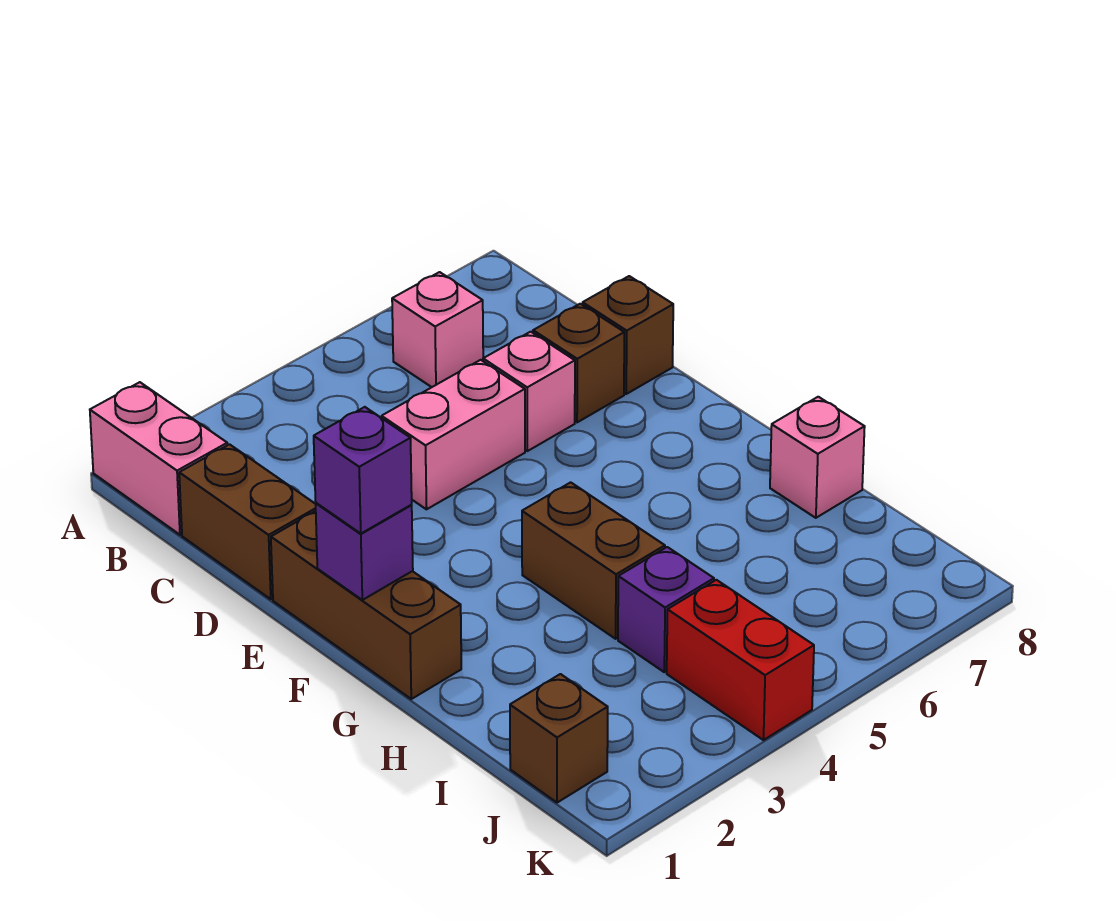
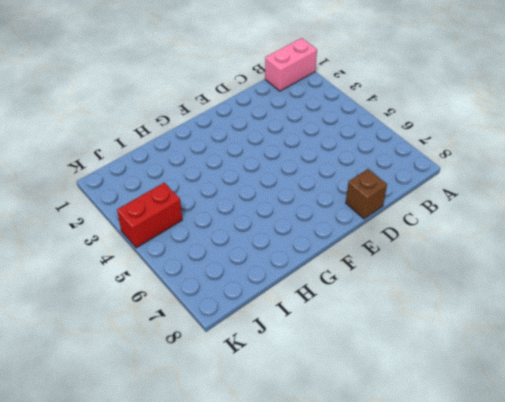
none -> pink brick B6 level 1
none -> brown brick C1:D1 level 1
none -> pink brick D4:D5 level 1

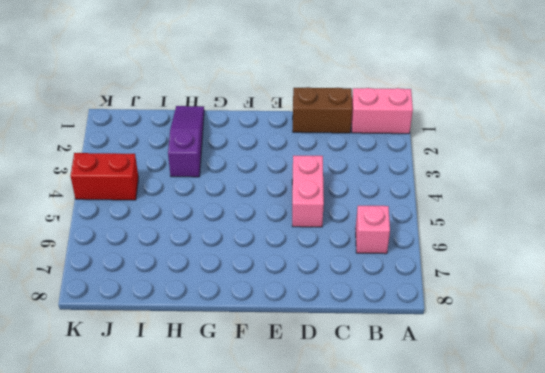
purple slope H1:H3 level 1 top 3 -> none
none -> pink brick D6 level 1
none -> brown brick D7 level 1
none -> brown brick D8 level 1

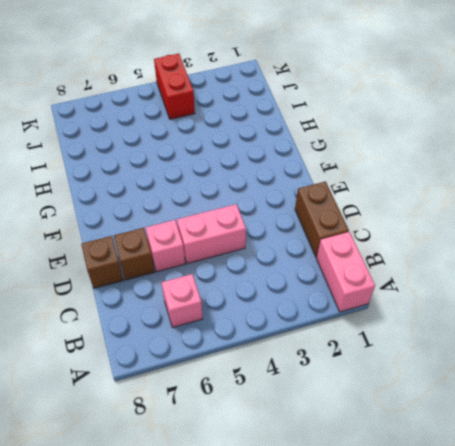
none -> brown brick E1:G1 level 1
none -> brown brick G4:H4 level 1
none -> pink brick H8 level 1

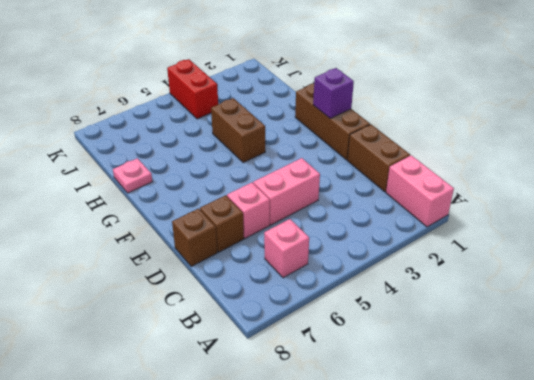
pink plate H8 level 1 -> pink brick H8 level 1
none -> purple brick I4 level 1
none -> brown brick J1 level 1
none -> purple brick F1 level 3

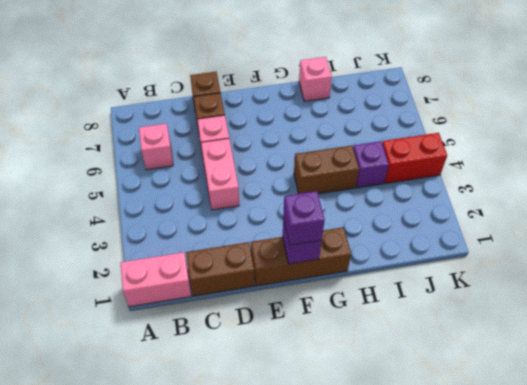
none -> brown brick J1 level 1

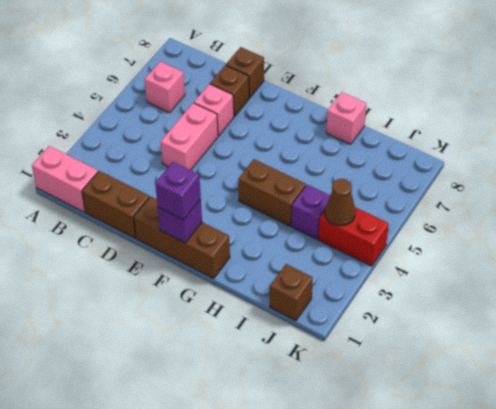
brown cone J4 level 2 -> none

